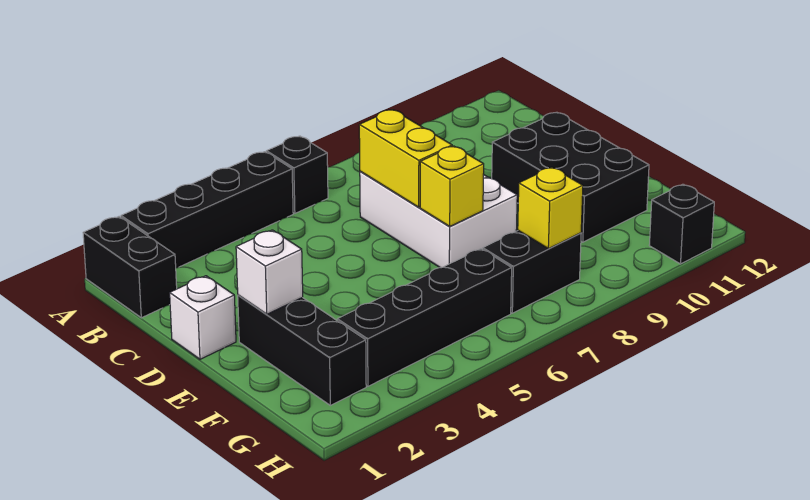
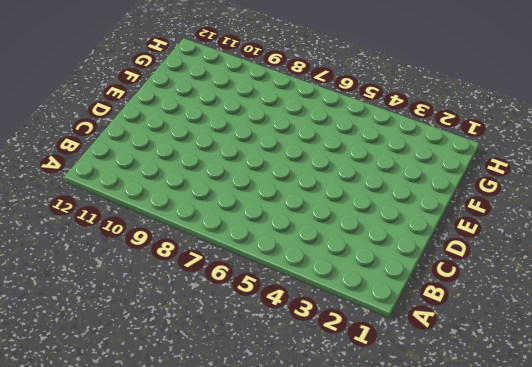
none -> black brick A1:B1 level 1
none -> black brick A2:A5 level 1
none -> black brick A6 level 1

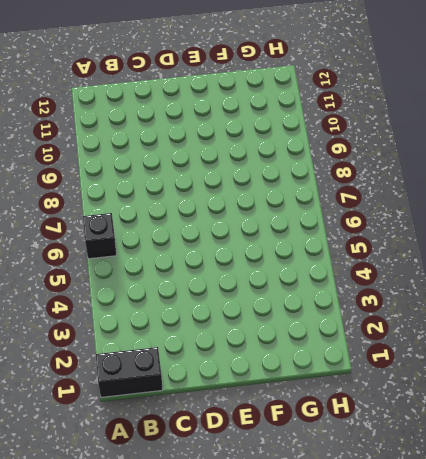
none -> black brick A2:A5 level 1
none -> white brick C7:E8 level 1
none -> white brick D1 level 1

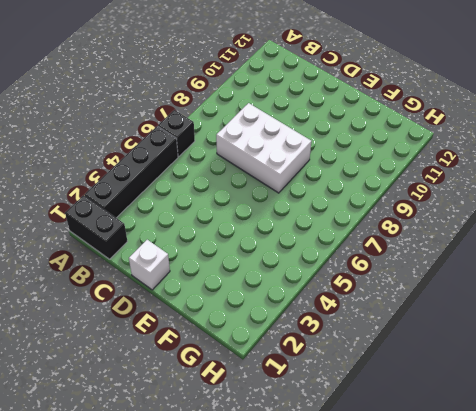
none -> black brick D10:F11 level 1
none -> black brick E2:G2 level 1
none -> black brick G3:G6 level 1

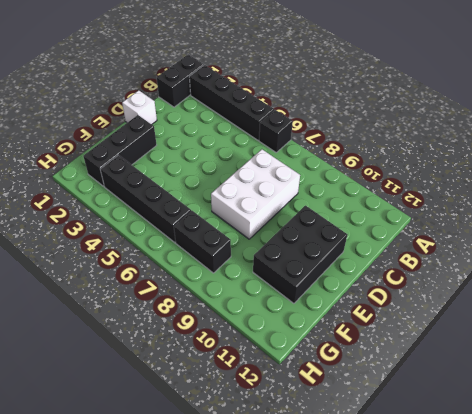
none -> black brick H11 level 1
none -> yellow brick C7:D7 level 2
none -> white brick E2 level 2

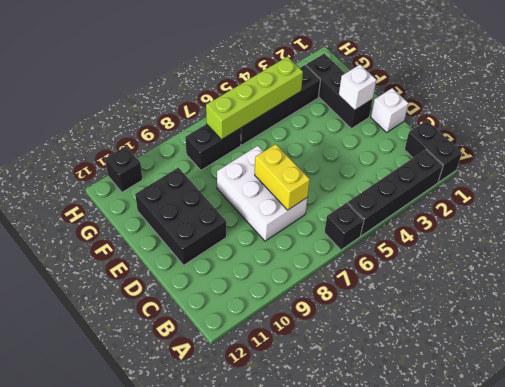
lime brick G4:G7 level 2 -> none
none -> yellow brick E7 level 2
none -> yellow brick G8 level 2

